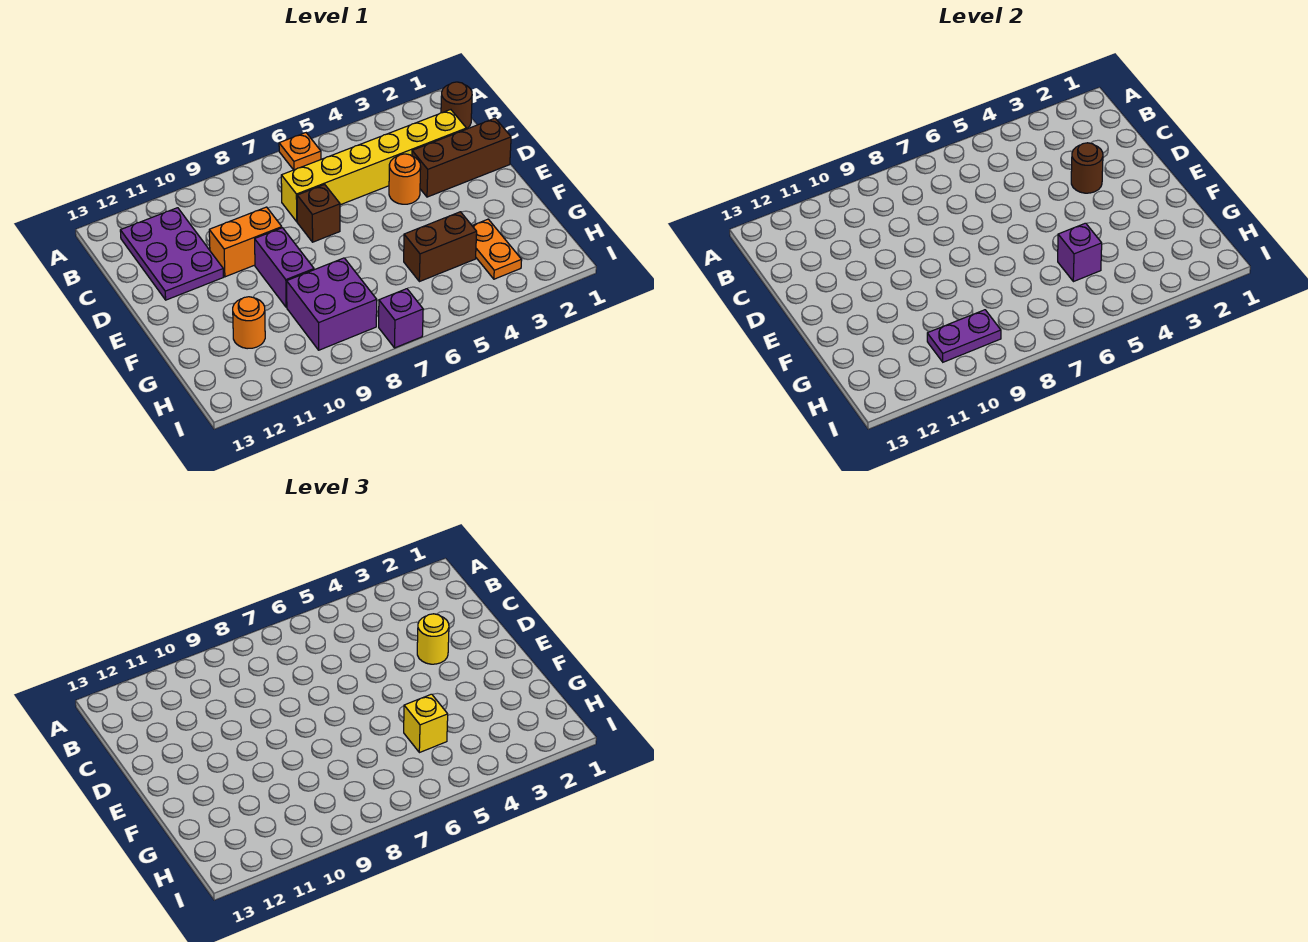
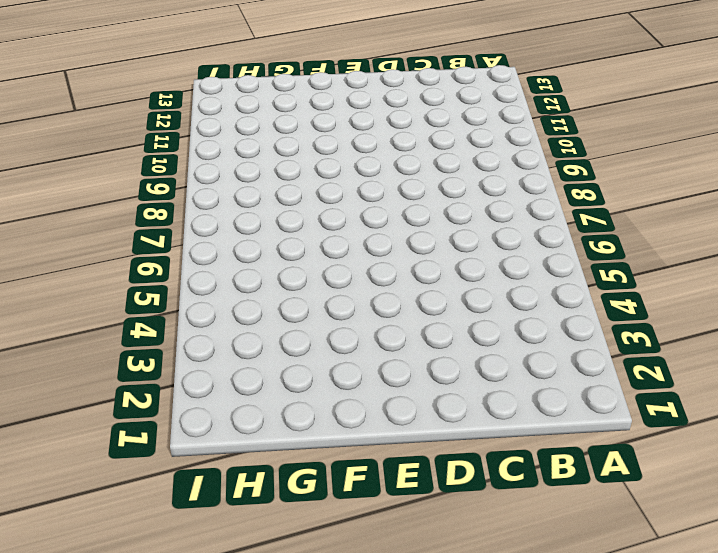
none -> orange plate A6 level 1
none -> brown round brick B1 level 1
none -> purple plate B11:D12 level 1

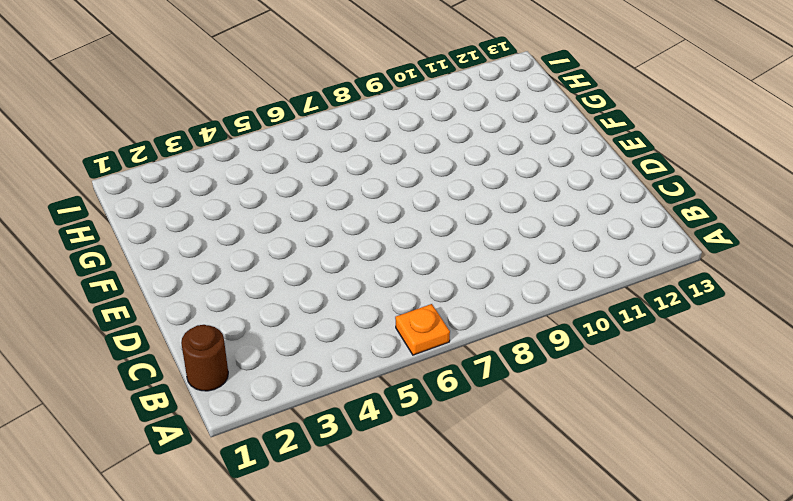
none -> purple plate B11:D12 level 1
none -> yellow brick C2:C7 level 1
none -> brown brick D1:D3 level 1

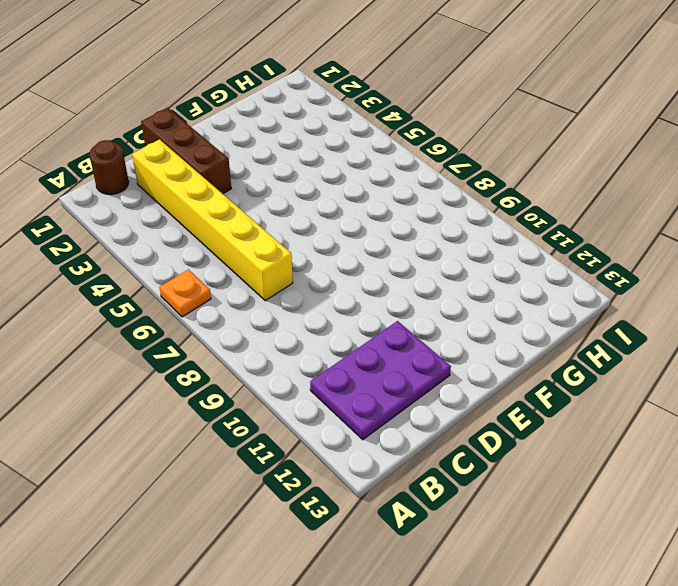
none -> orange round brick D4 level 1
none -> brown brick D7 level 1
none -> orange brick D9:D10 level 1

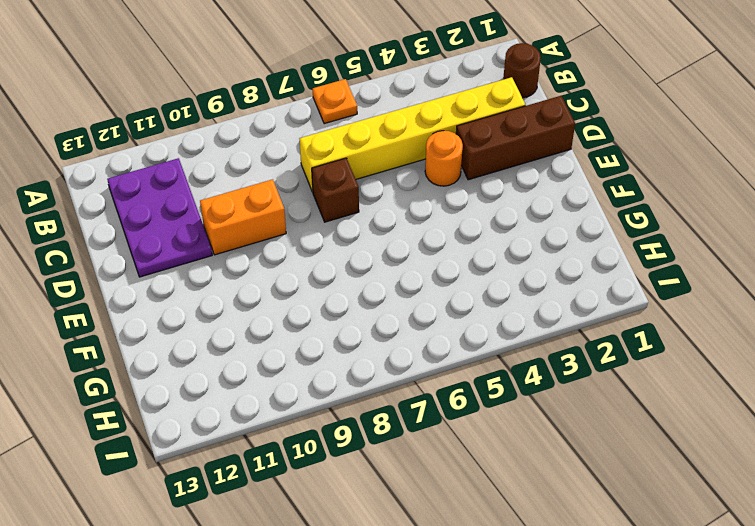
none -> purple brick E9:F9 level 1
none -> orange plate G3:H3 level 1
none -> brown brick G4:G5 level 1

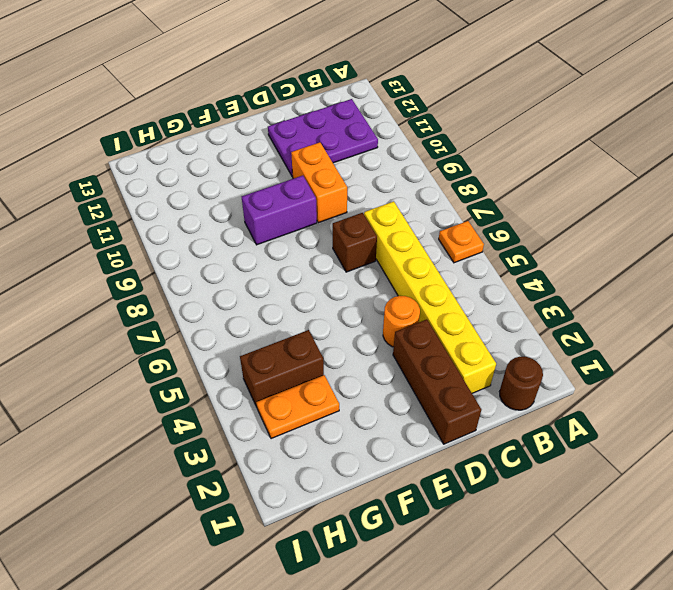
brown brick G4:H4 level 1 -> brown brick G4:G5 level 1
none -> purple brick G8:H9 level 1
none -> orange round brick G11 level 1
none -> purple brick I7 level 1

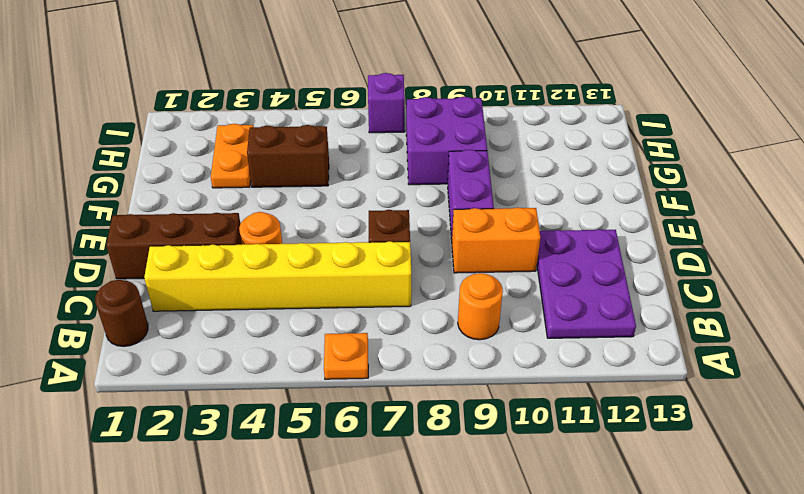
orange round brick B9 level 1 -> orange round brick G11 level 1
none -> brown round brick D3 level 2
none -> purple brick G5 level 2
none -> purple plate H9:H10 level 2

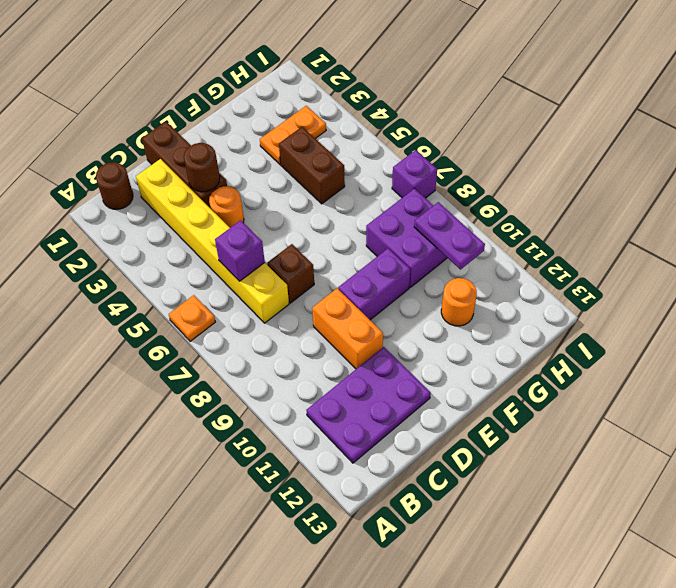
purple brick C6 level 2 -> purple brick G5 level 2
none -> yellow round brick D3 level 3
none -> yellow brick G5 level 3

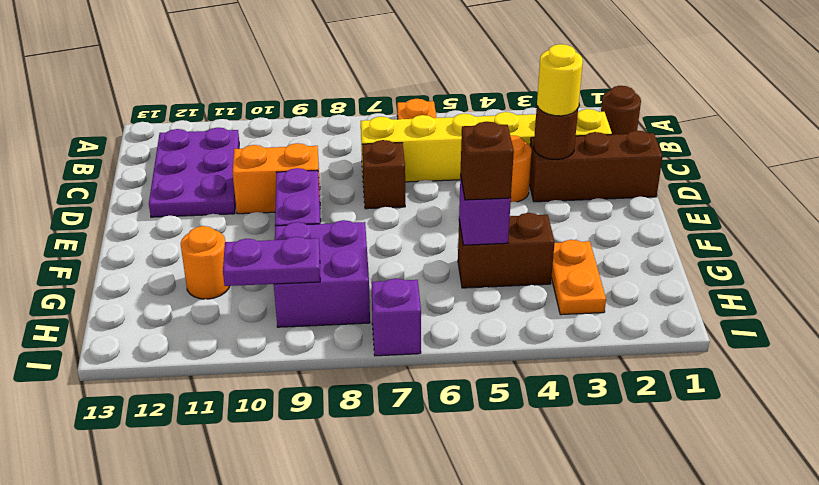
brown brick G5 level 3 -> yellow brick G5 level 3

